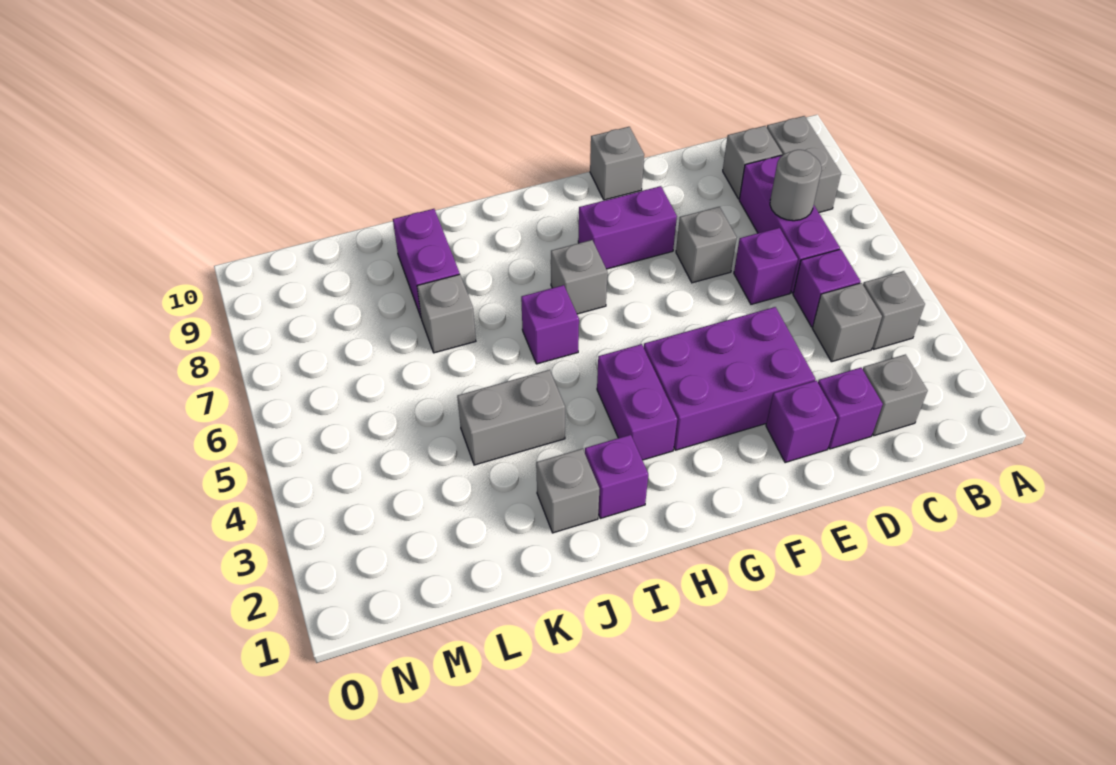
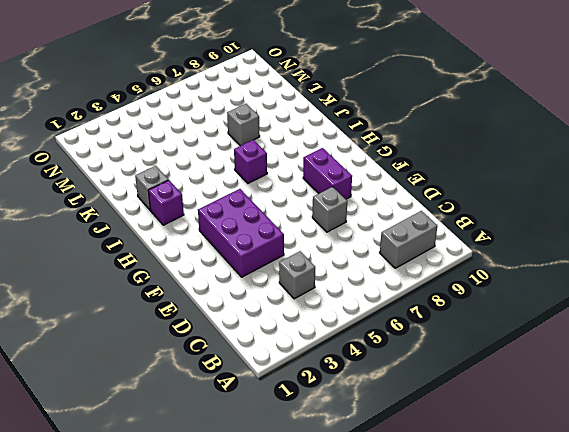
none -> grey brick B4 level 1
none -> grey brick C2 level 1
none -> purple brick C5 level 1

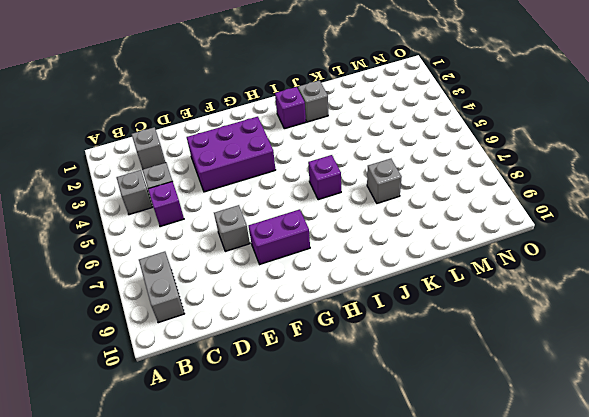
none -> purple brick C6:C8 level 1
none -> grey brick C9 level 1
none -> purple brick D2 level 1

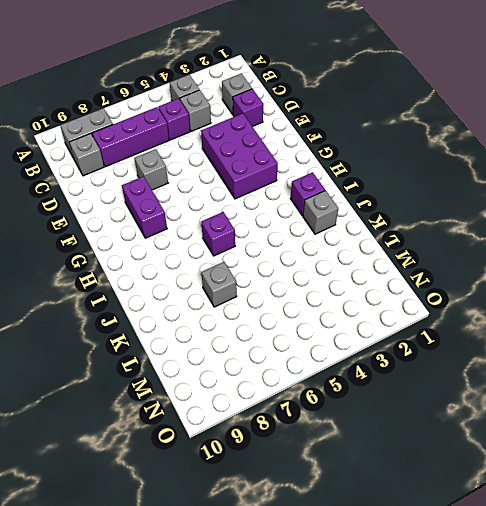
none -> purple brick D6 level 1
none -> purple brick E2 level 1
none -> grey brick F10 level 1

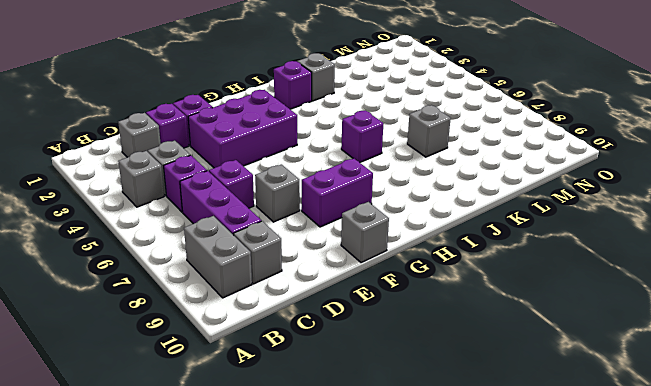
none -> purple brick H3:H4 level 1
none -> grey brick H7 level 1
none -> grey brick J4:K4 level 1

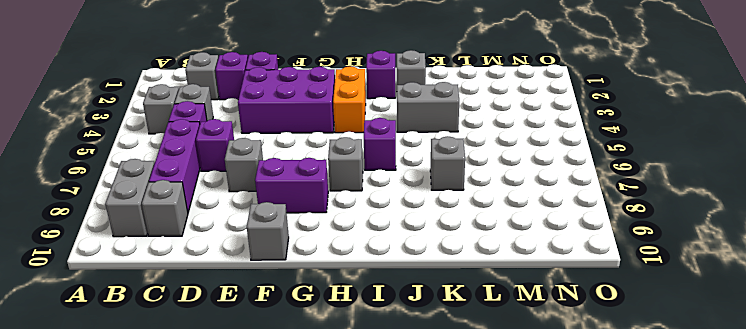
orange brick H3:H4 level 1 -> purple brick H3:H4 level 1
none -> purple brick K8:K9 level 1
none -> grey round brick C7 level 2

